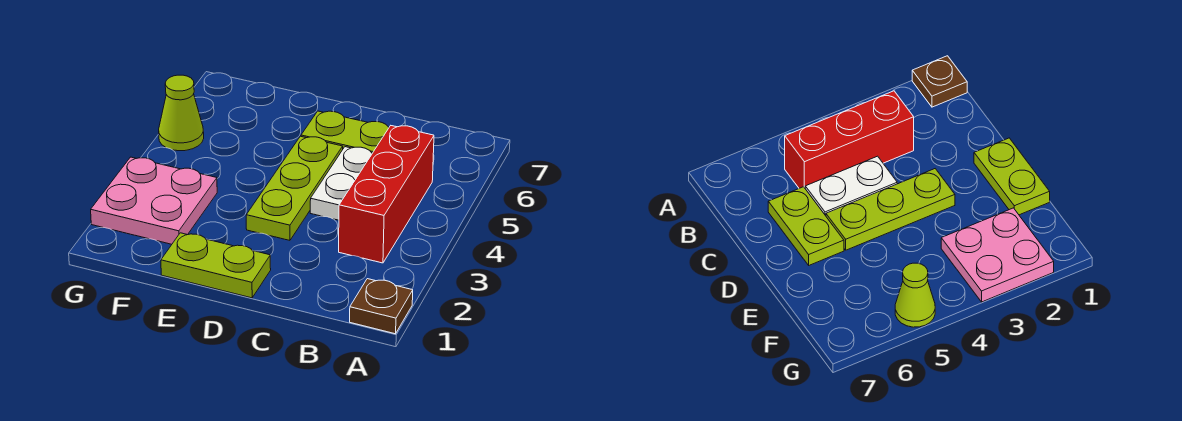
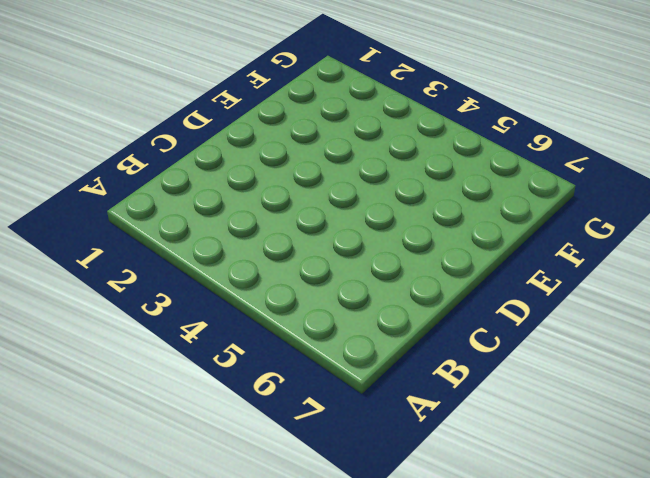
none -> brown plate A1 level 1
none -> red brick B3:B5 level 1

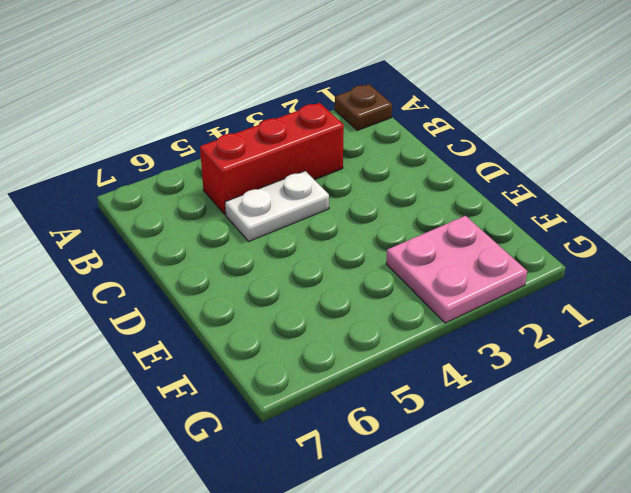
none -> lime plate C6:D6 level 1
none -> lime plate D1:E1 level 1

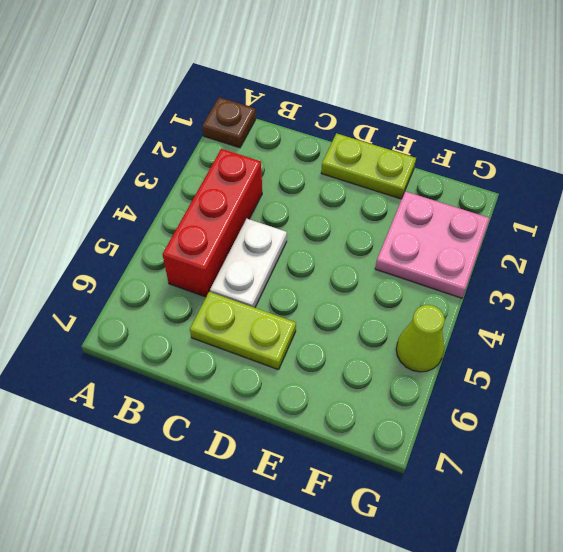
none -> lime plate D3:D5 level 1

